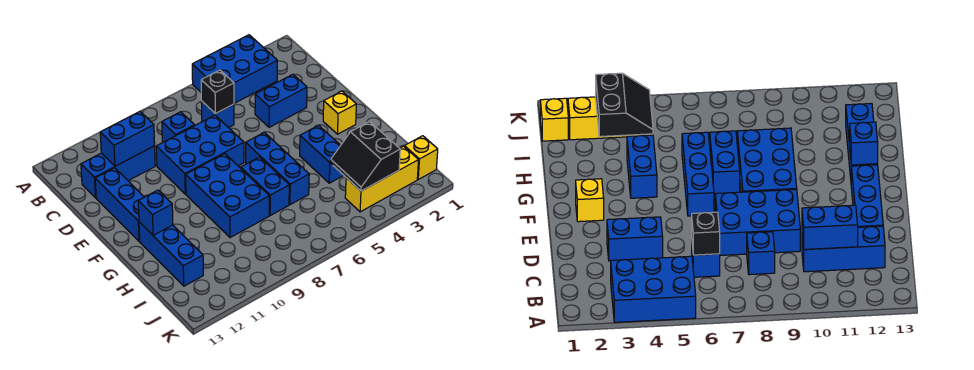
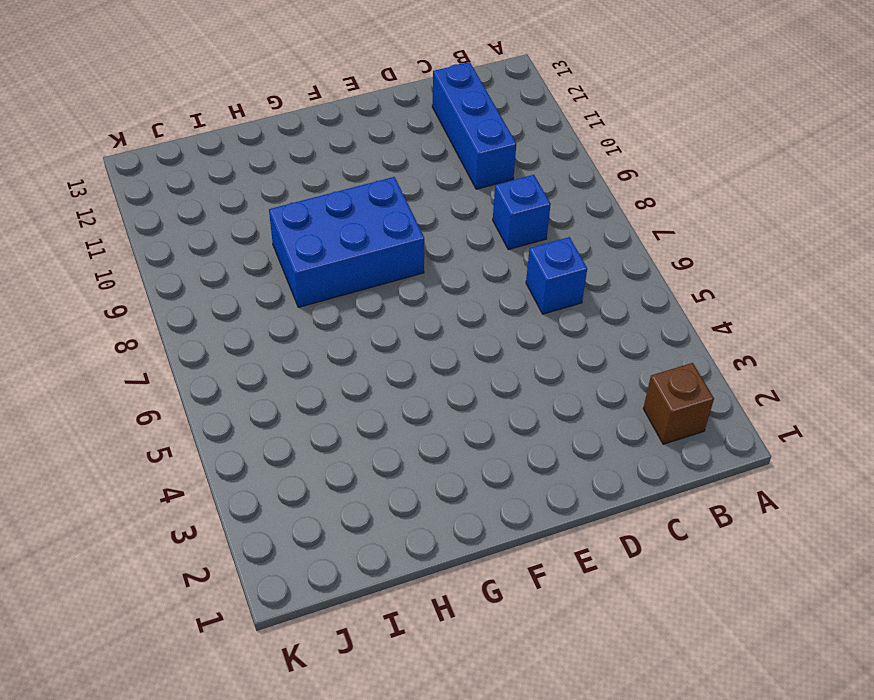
brown brick B2 level 1 -> none
none -> blue brick A3:B5 level 1
none -> blue brick D3:D4 level 1
none -> blue brick D7:E9 level 1

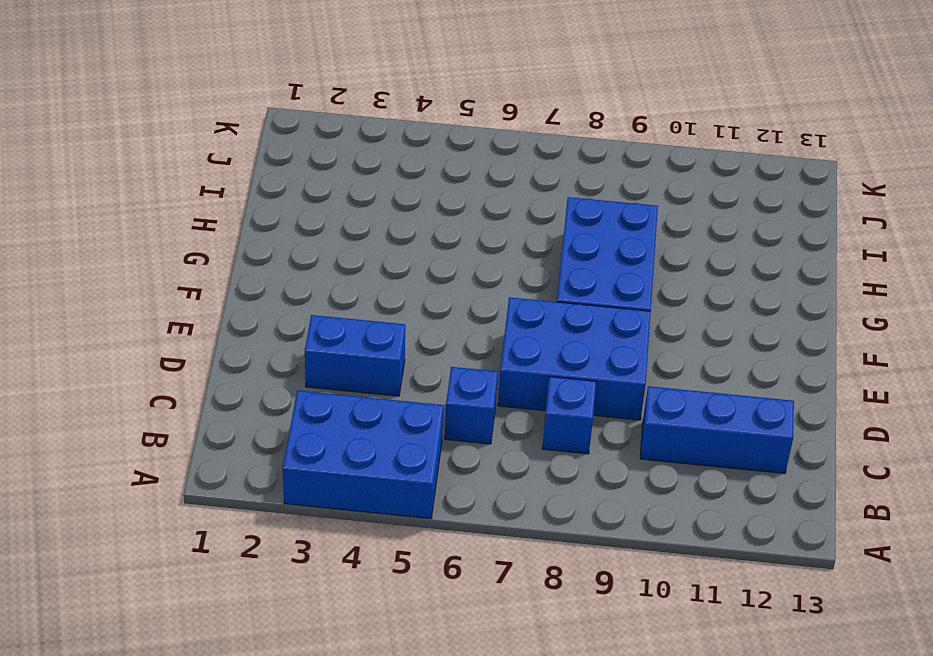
none -> blue brick D12:F12 level 1
none -> yellow brick F2 level 1
none -> blue brick F6:H6 level 1

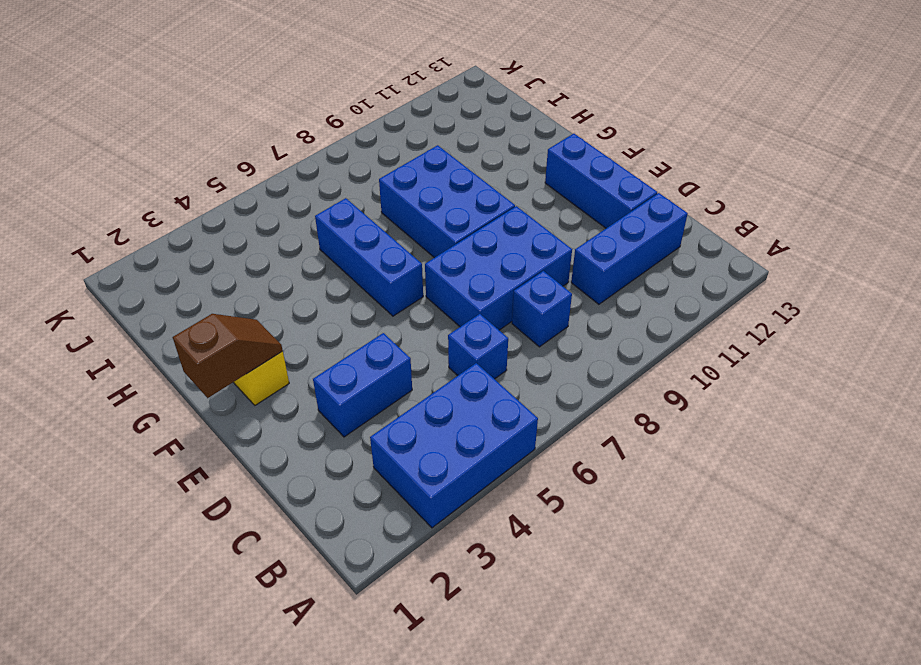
brown slope F1:F2 level 2 top 1 -> none
none -> blue brick G4:H4 level 1
none -> blue brick G7:H7 level 1
none -> blue brick G12:I12 level 1

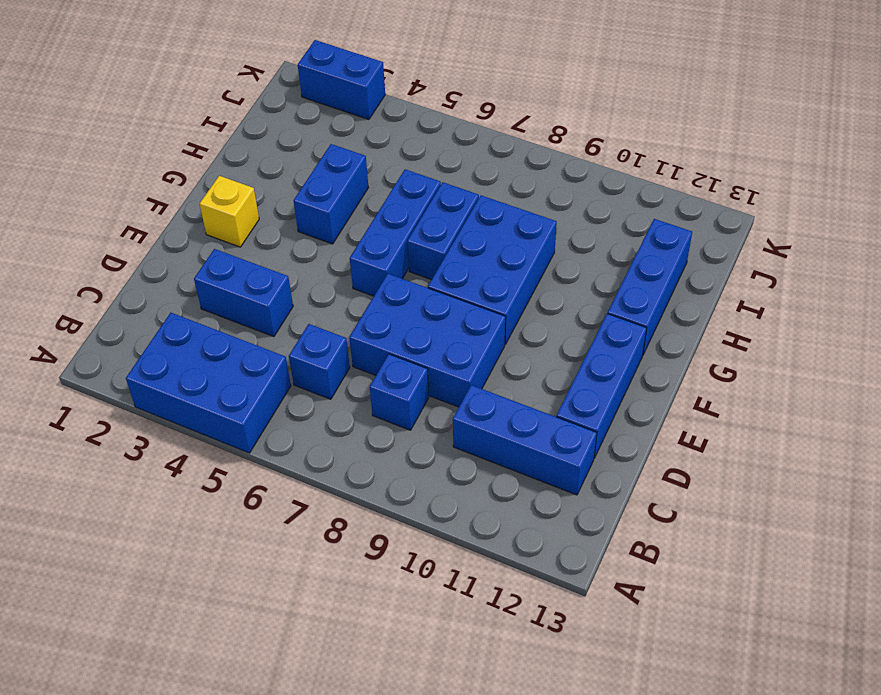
blue brick K2:K3 level 1 -> blue brick C10:C11 level 2
none -> yellow brick J1 level 1
none -> yellow brick J2:J4 level 1
none -> black brick C6 level 2

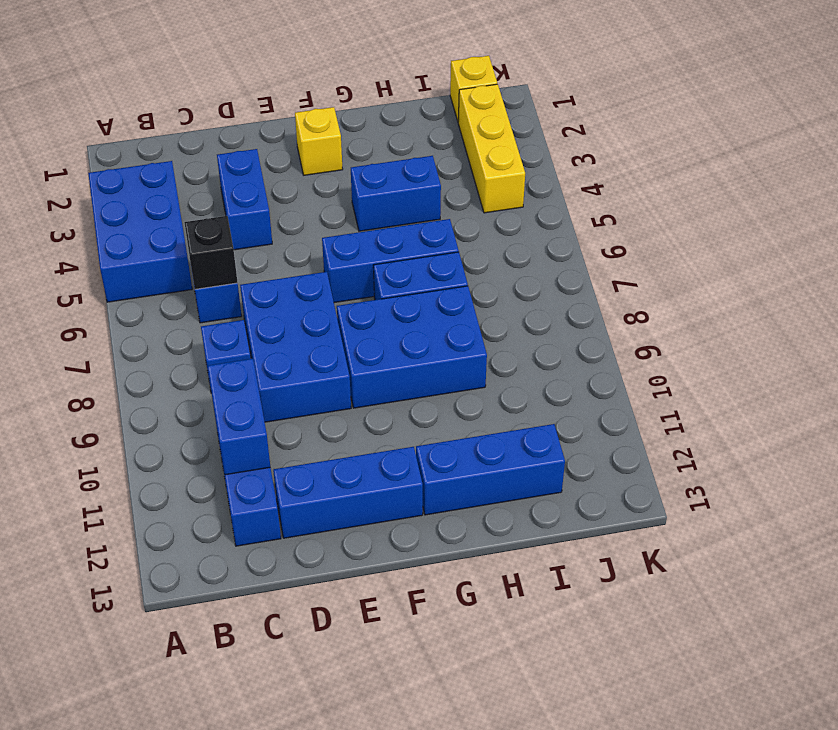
none -> blue brick G12 level 2
none -> black slope I3:J4 level 2 top 3

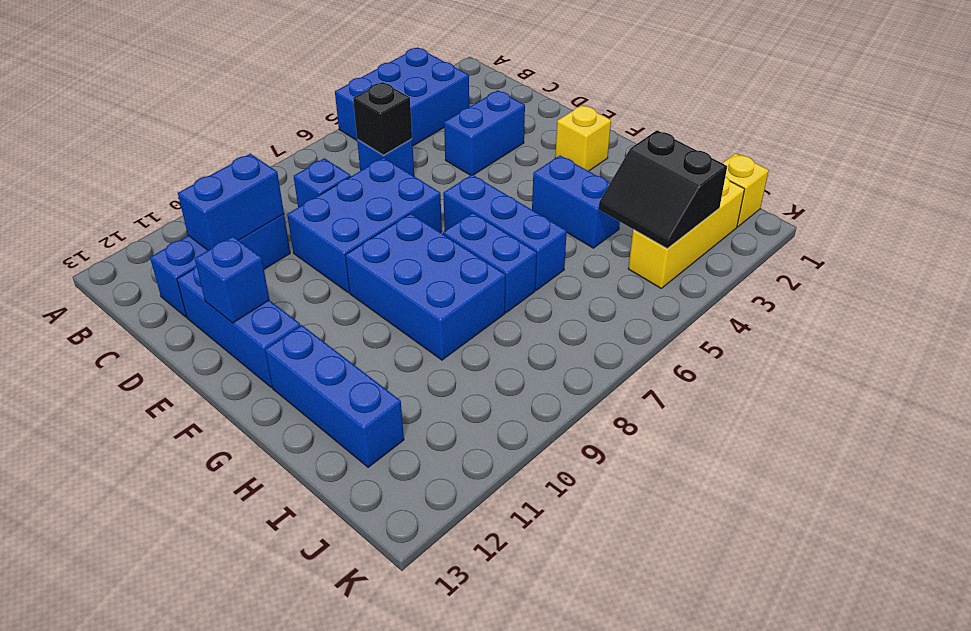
blue brick E12 level 2 -> blue brick G12 level 2

